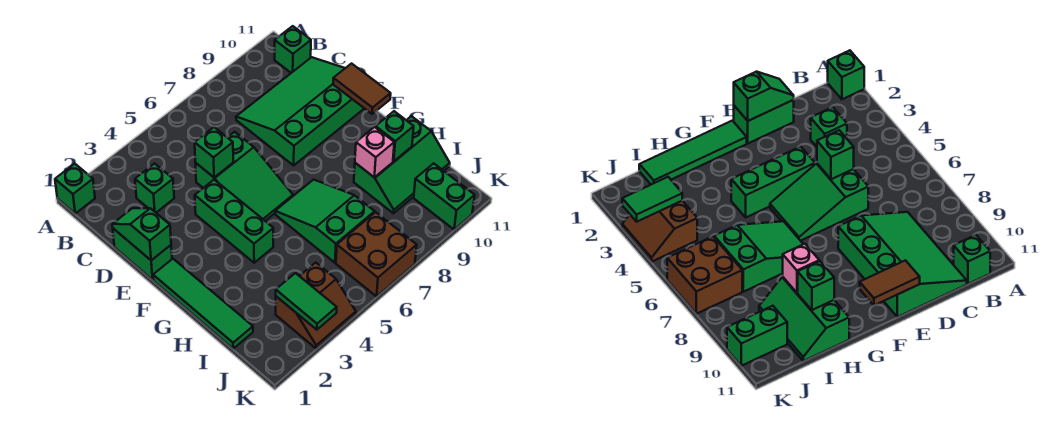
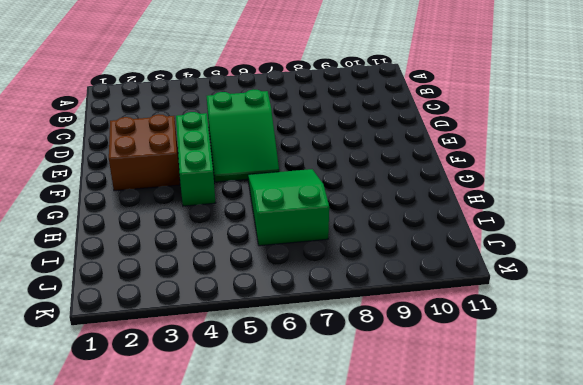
brown brick E2:F3 level 1 -> brown brick J6:K7 level 1
none -> green brick A1 level 1
none -> green brick B11 level 1
none -> green brick C3 level 1

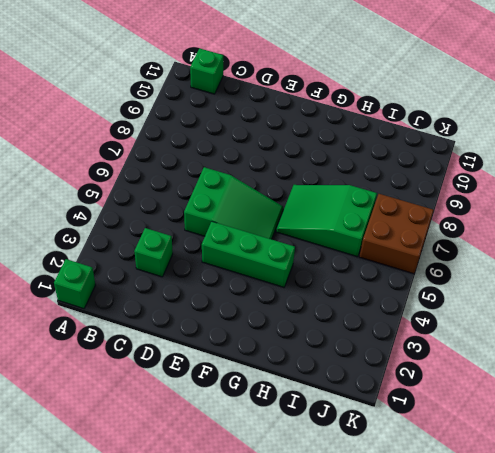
none -> green slope C8:E11 level 1 top E
none -> green brick D1:E1 level 1
none -> green tile F1:I1 level 1

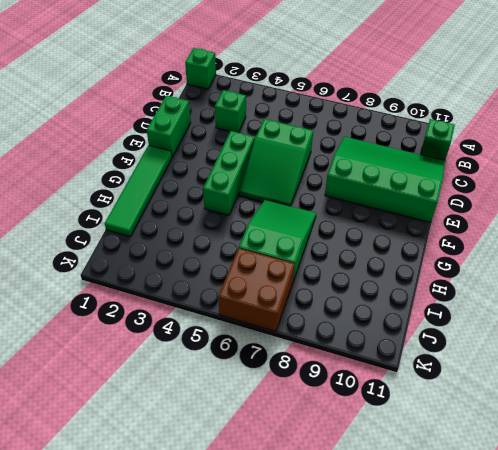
none -> green slope H9:I11 level 1 top H
none -> brown slope J3:K4 level 1 top J
none -> green brick J10:K10 level 1

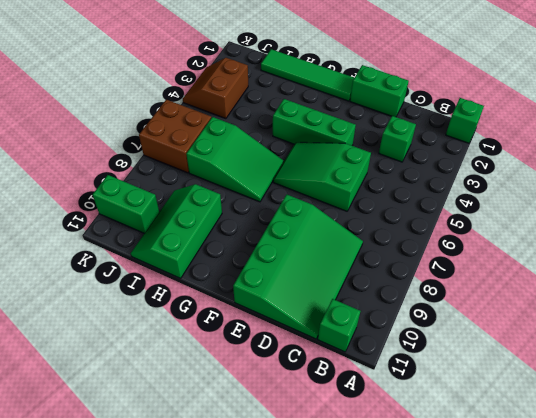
none -> green slope D1:E1 level 2 top E
none -> green brick D5 level 2
none -> brown tile E11:F11 level 2

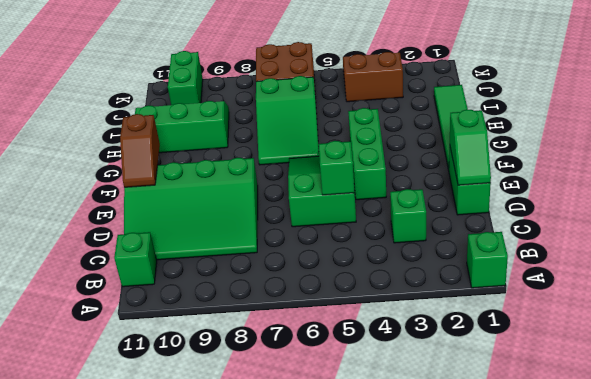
brown slope E11:F11 level 2 top F -> brown tile E11:F11 level 2
none -> pink brick H9 level 2
none -> green brick H10 level 2
none -> green tile J3:K3 level 2

